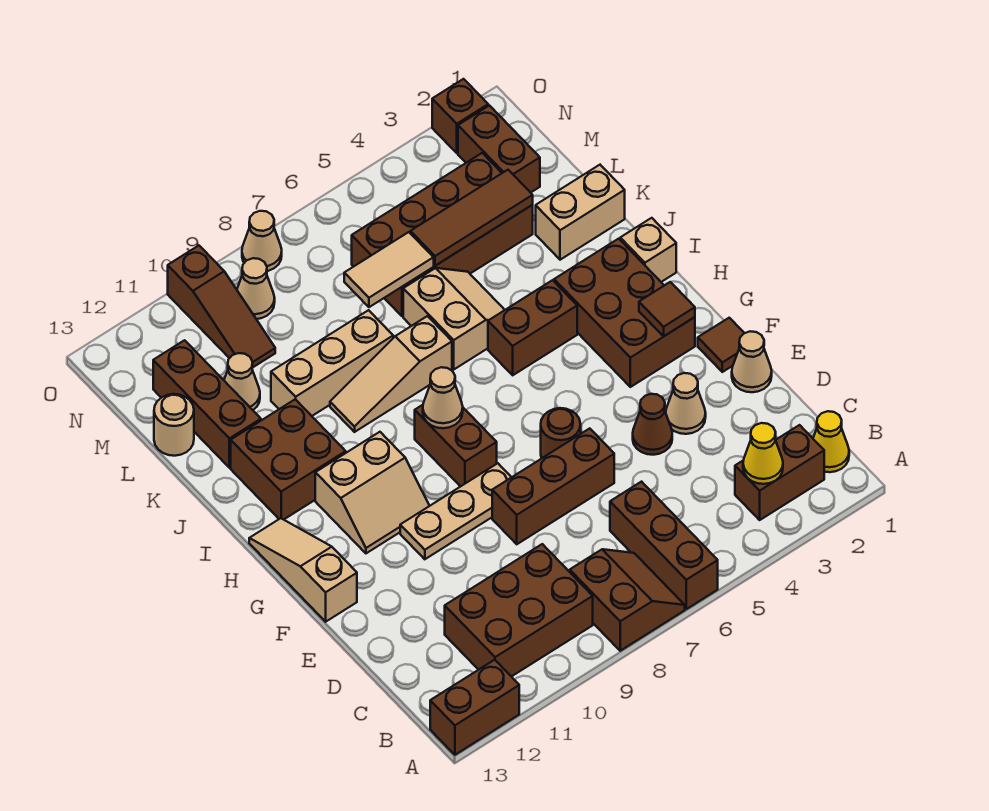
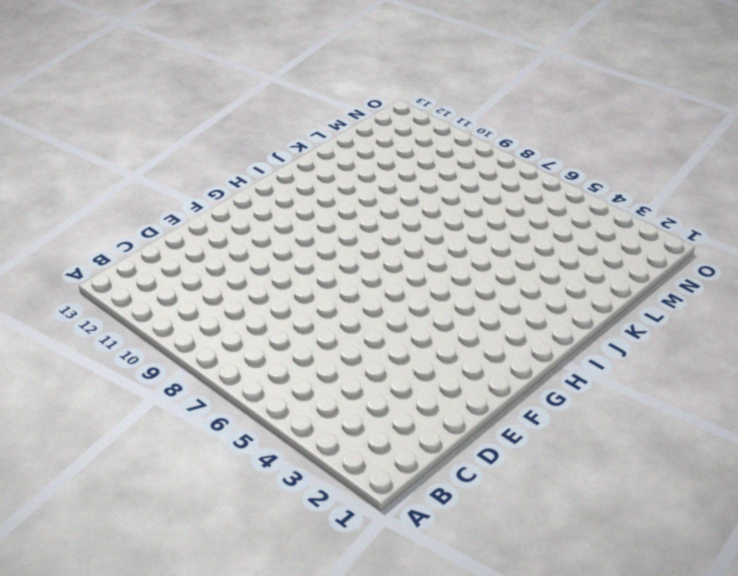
none -> brown brick A6:C6 level 1
none -> brown slope A7:B8 level 1 top 8
none -> brown brick A12:A13 level 1
none -> yellow cone B1 level 1

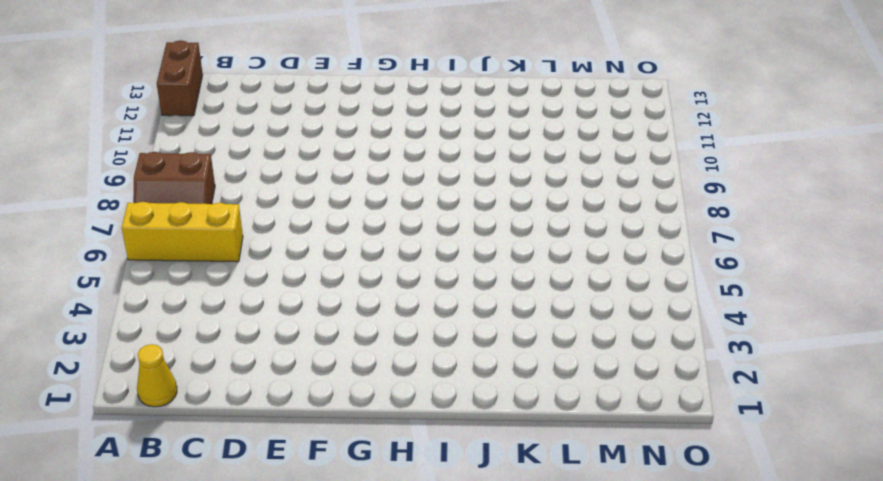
yellow brick A6:C6 level 1 -> brown brick A6:C6 level 1
none -> brown brick B2:B3 level 1
none -> brown brick B9:C11 level 1
none -> tan cone E1 level 1
none -> tan cone E3 level 1

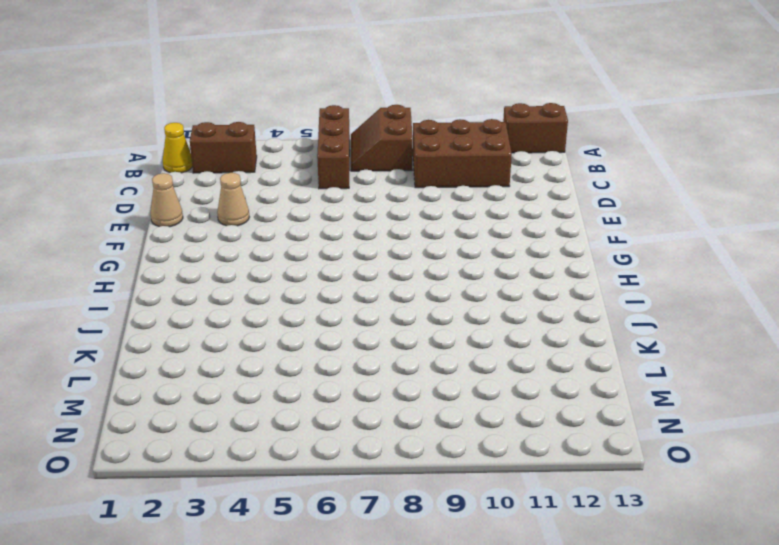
none -> brown cone E4 level 1
none -> brown brick E6:E8 level 1
none -> brown tile F1 level 1
none -> brown round brick F6 level 1

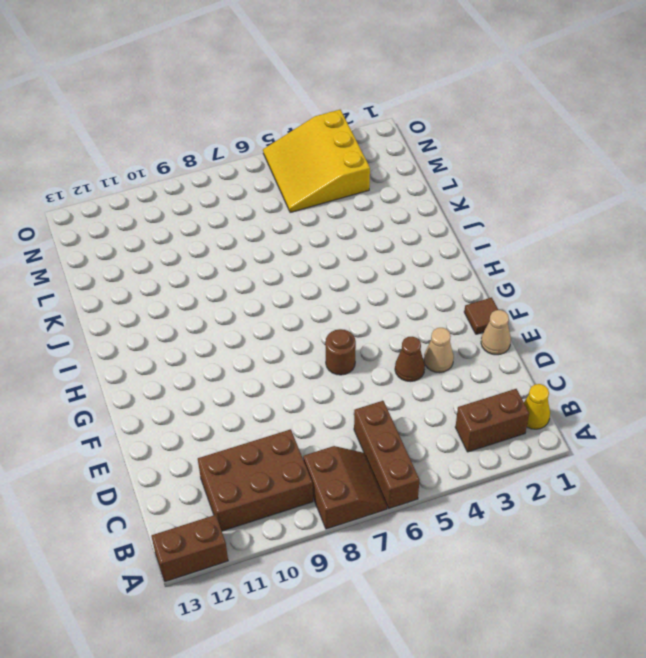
yellow slope M3:O5 level 1 top 3 -> brown brick L3:M6 level 1
none -> brown brick E6:E8 level 1
none -> tan plate F8:F10 level 1
none -> tan slope F13:H13 level 1 top F
none -> brown brick G2:I3 level 1

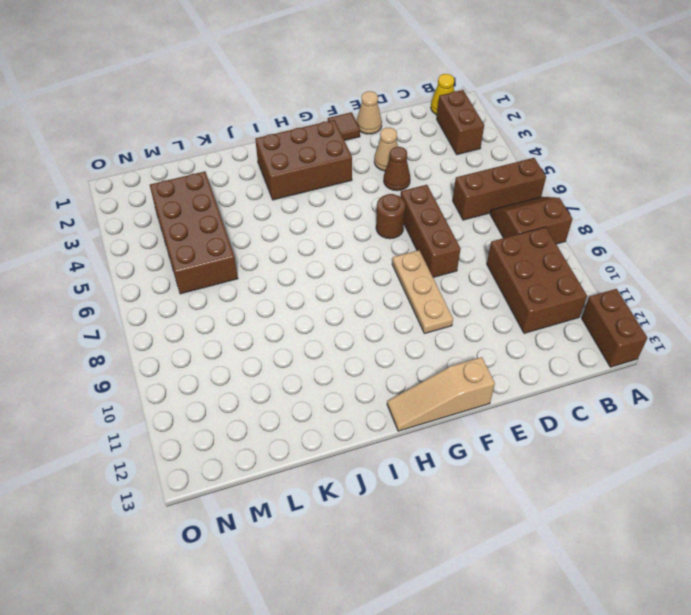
none -> brown brick G8:H8 level 1
none -> tan slope G10:H11 level 1 top H
none -> tan brick I1 level 1
none -> brown brick I4:I5 level 1

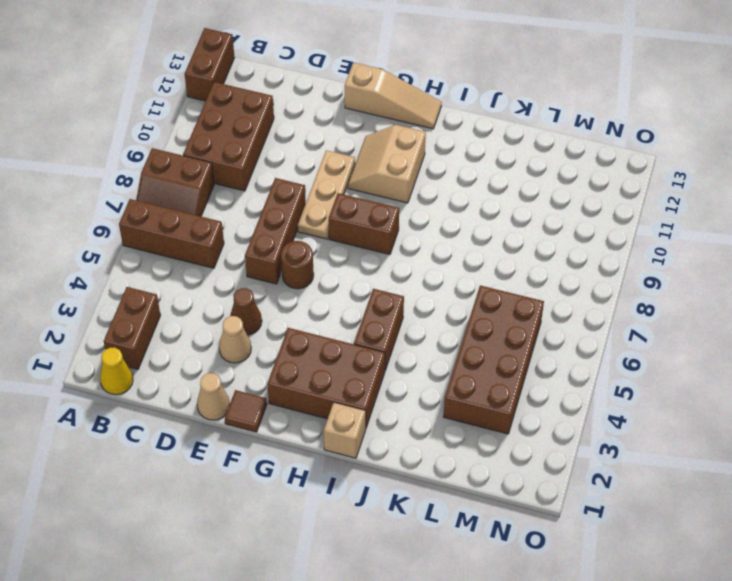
none -> brown brick I11:J12 level 1
none -> tan slope J5:K6 level 1 top 6
none -> tan slope J7:J9 level 1 top 7
none -> tan brick K1:K2 level 1

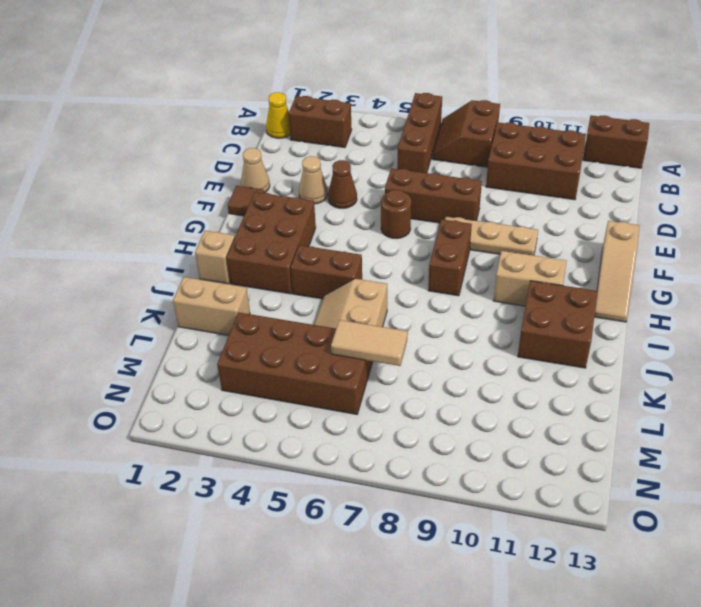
none -> tan slope J7:J9 level 1 top 7
none -> tan brick K8:K10 level 1
none -> brown brick K12:M12 level 1
none -> tan cone L11 level 1

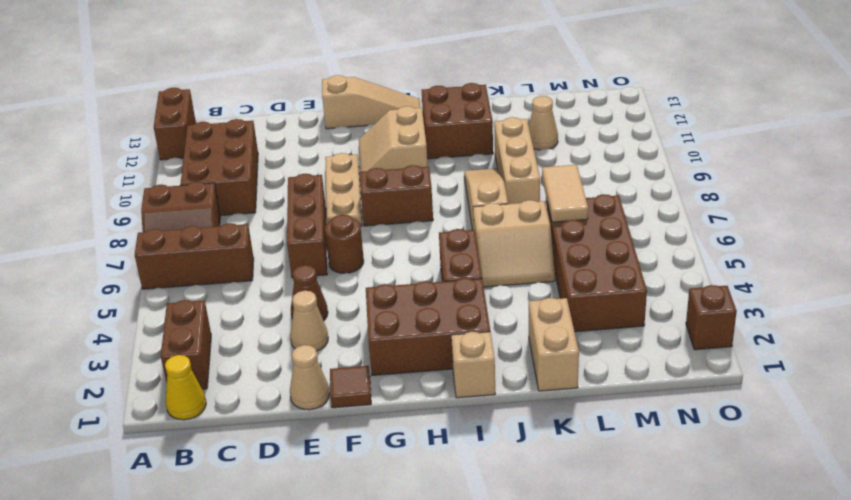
none -> brown brick K12:M12 level 1
none -> tan round brick L13 level 1
none -> brown brick M2:N2 level 1
none -> brown slope M10:O10 level 1 top O

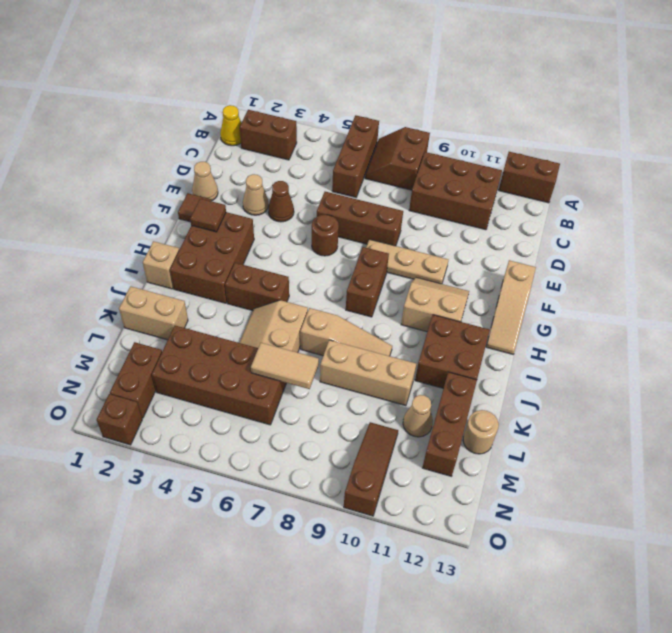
none -> tan cone N9 level 1
none -> tan cone O8 level 1
none -> yellow cone B3 level 2
none -> tan cone H8 level 2

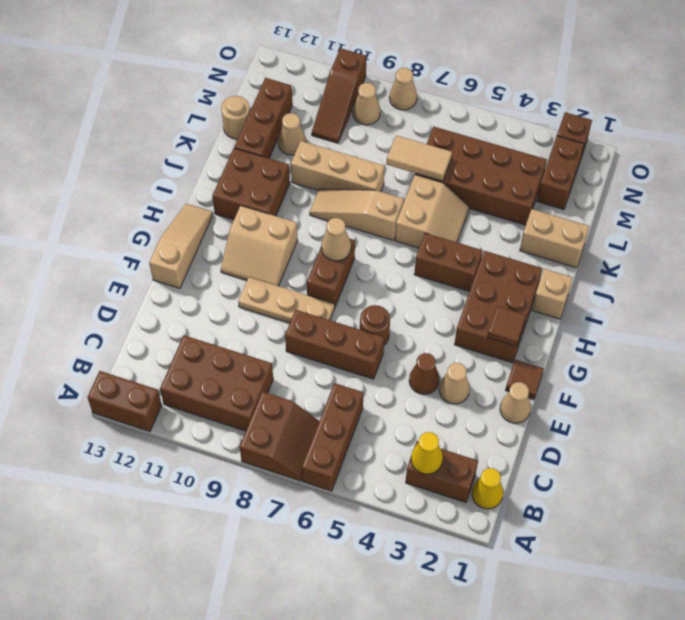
none -> brown tile L3:L5 level 2

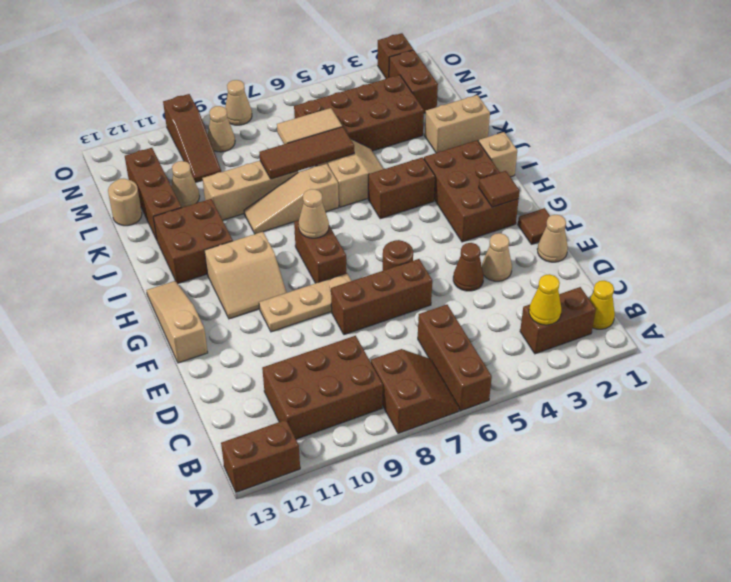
brown tile K6:K8 level 2 -> brown tile L3:L5 level 2

